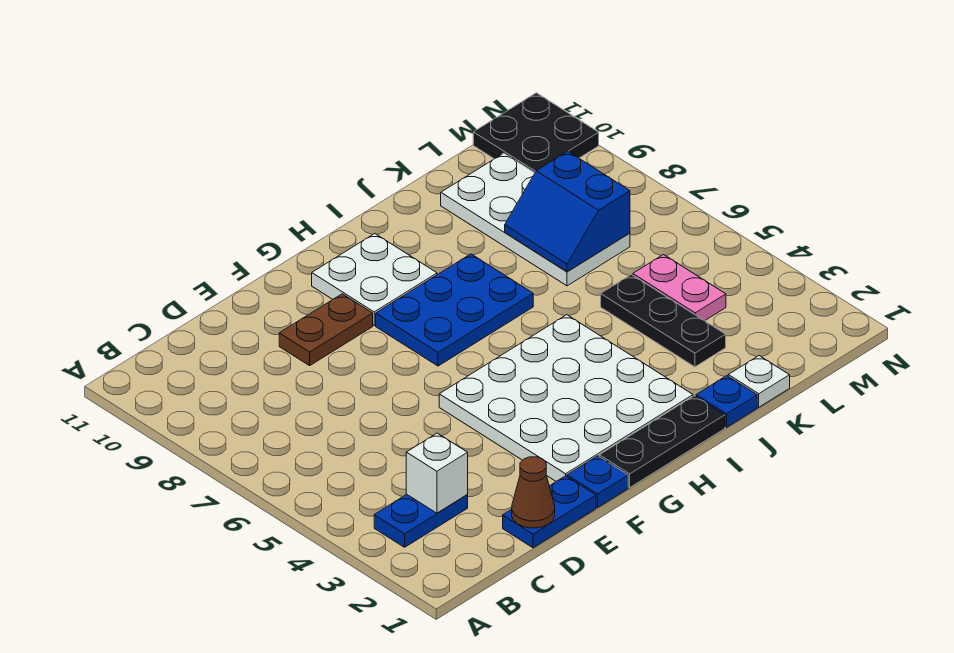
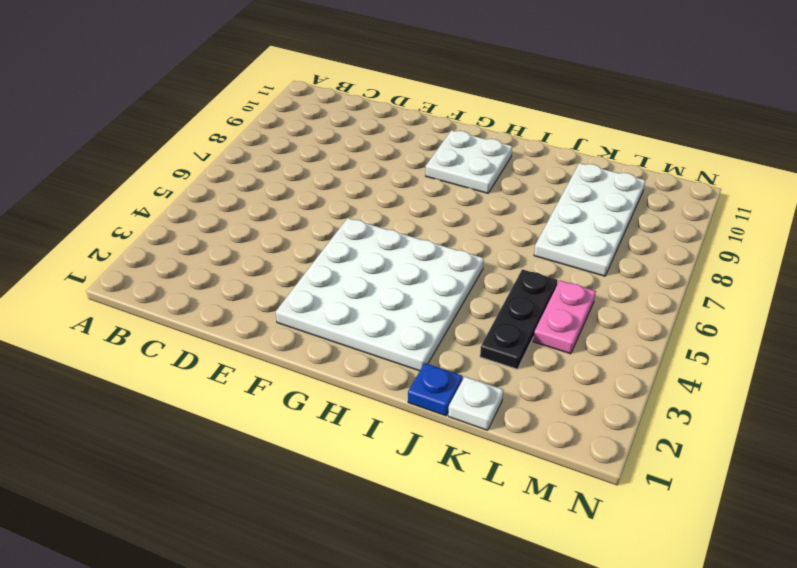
none -> blue plate B3:C3 level 1
none -> blue plate D1:E1 level 1
none -> brown plate E9:F9 level 1

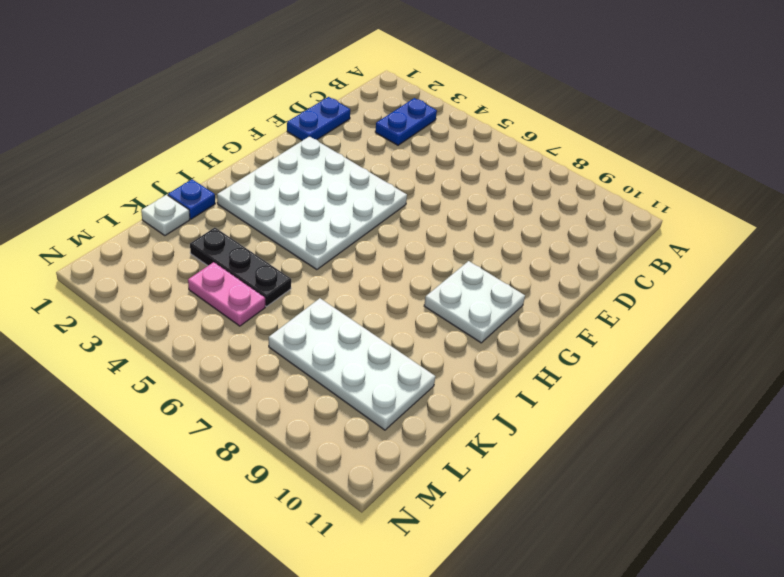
none -> brown plate E9:F9 level 1
none -> blue plate F1 level 1
none -> black plate G1:I1 level 1

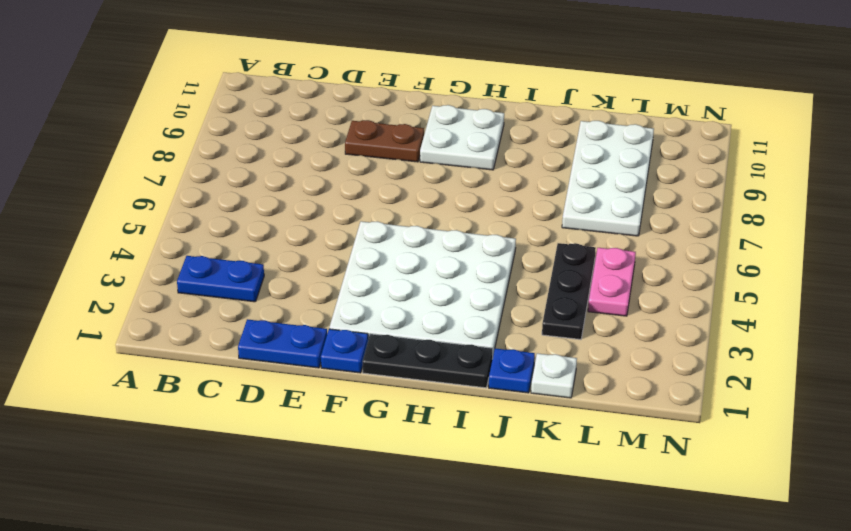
none -> blue plate G7:I8 level 1
none -> black plate M10:N11 level 1
none -> white brick C3 level 2

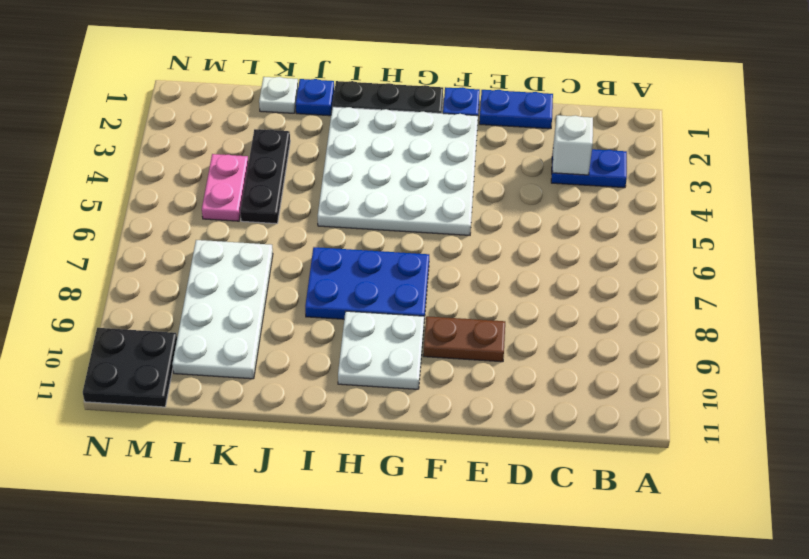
none -> brown cone D1 level 2
none -> blue slope K7:L8 level 2 top L

